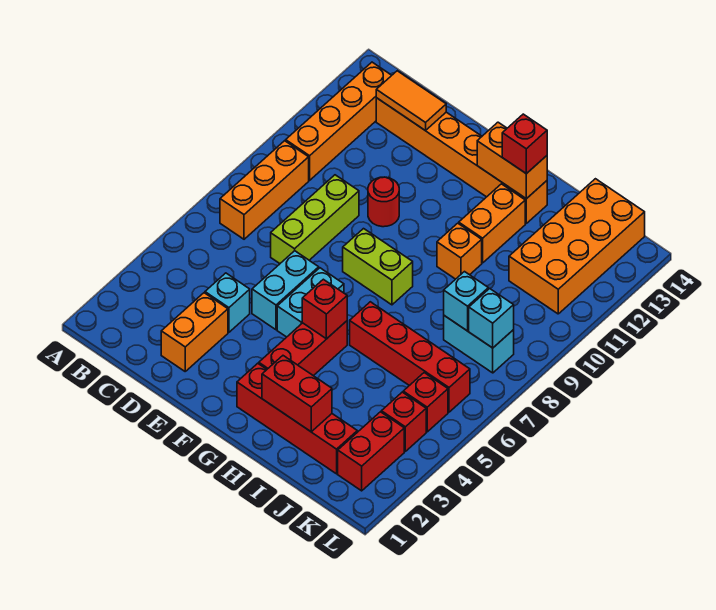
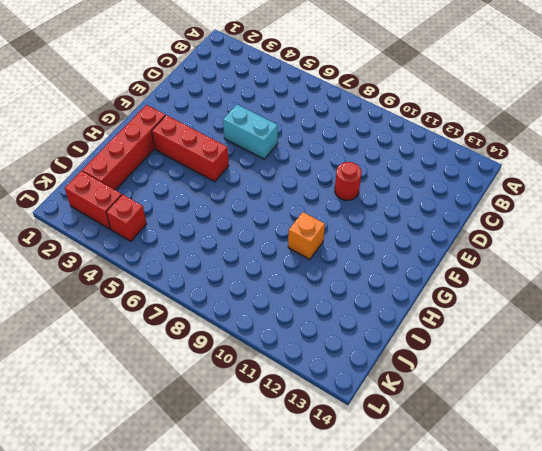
none -> orange brick B7:B9 level 1
none -> orange brick B10:B13 level 1
none -> orange brick C13:H13 level 1

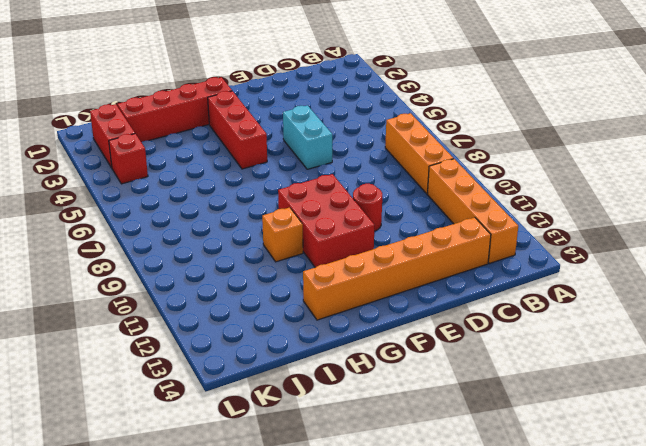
red brick F9:G11 level 1 -> none
none -> orange brick D2:D3 level 1
none -> cyan brick D4 level 1
none -> lime brick D7:D9 level 1

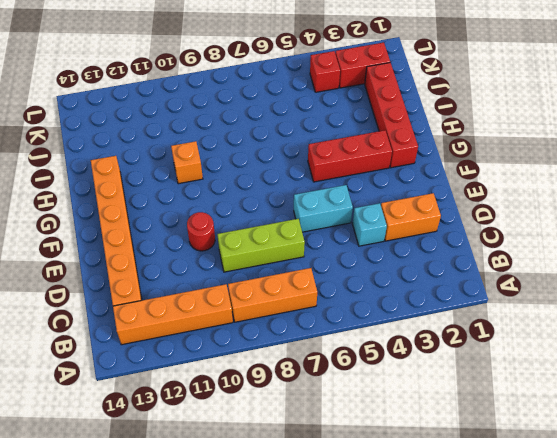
none -> cyan brick F5:F6 level 1
none -> lime brick F8:G8 level 1
none -> red brick H6:K6 level 1

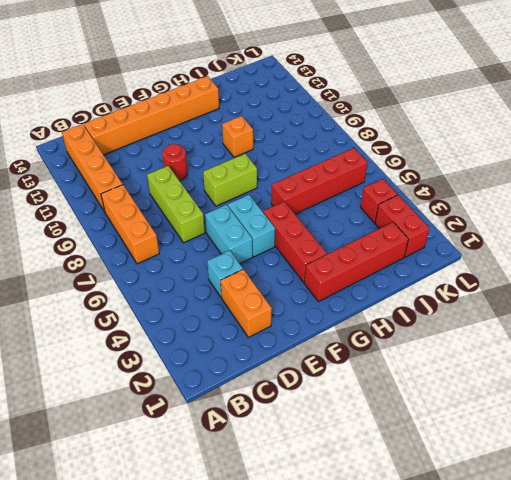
none -> orange brick H11:H12 level 1
none -> cyan brick J8:K8 level 1
none -> orange brick J11:K14 level 1

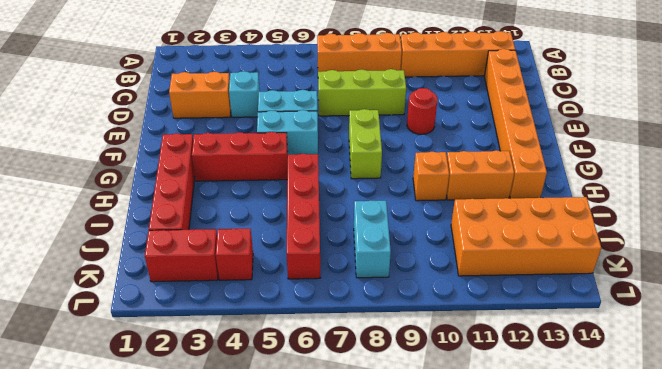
none -> red brick K5 level 1
none -> orange tile C13:D13 level 2
none -> red brick G5 level 2

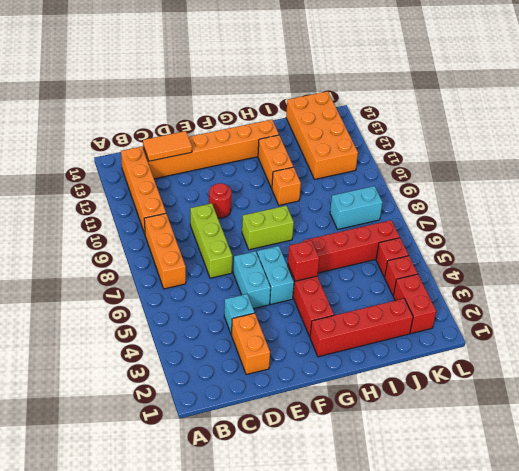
none -> orange brick G13:H13 level 2
none -> red brick H2:I2 level 2
none -> cyan brick J8 level 2

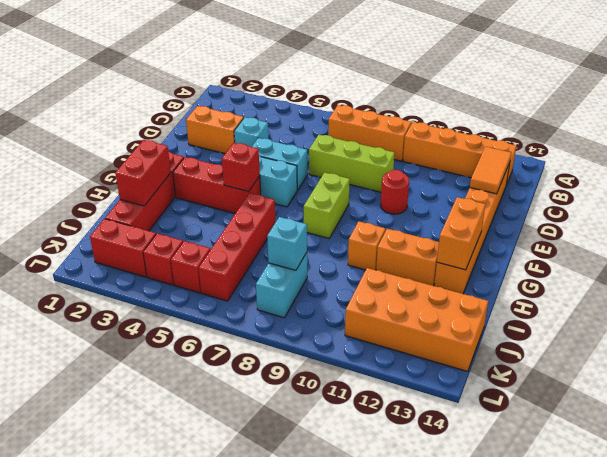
none -> cyan brick K8 level 2
none -> red brick H13 level 3

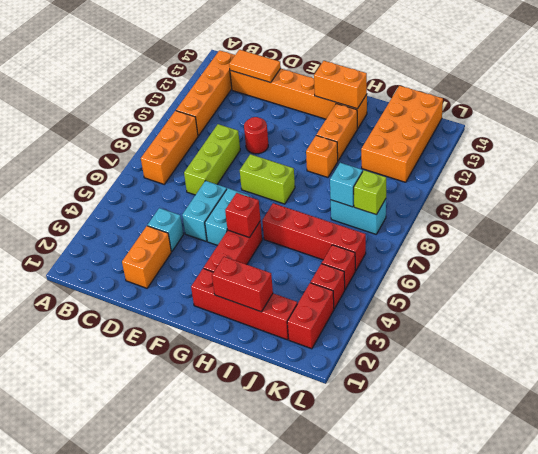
lime brick K8 level 2 -> cyan brick K8 level 2
none -> red brick H13 level 3

